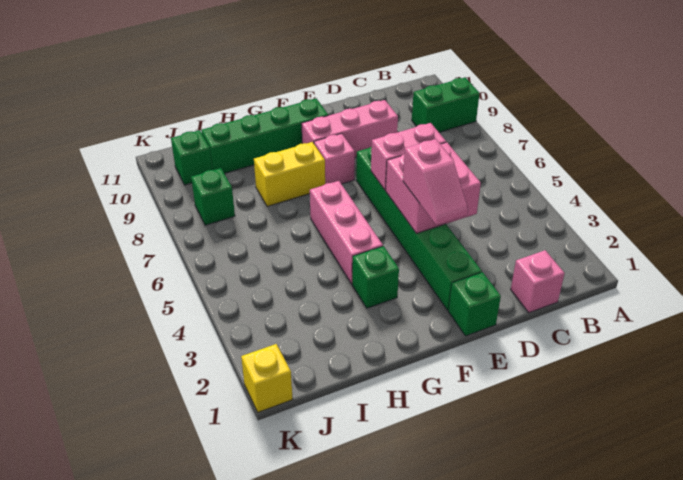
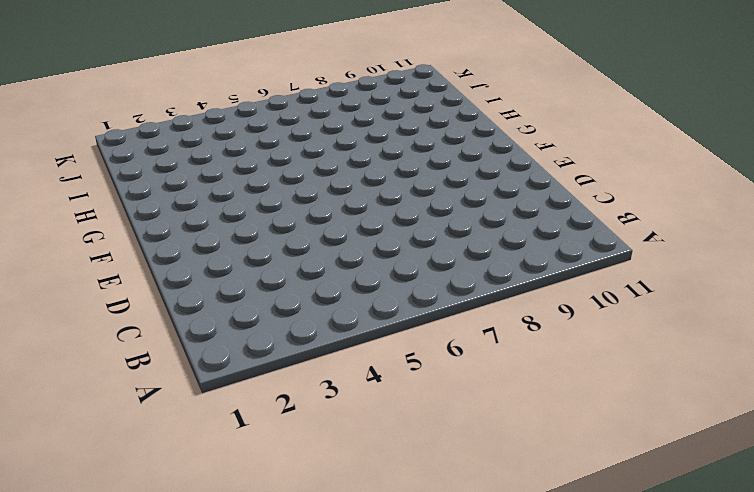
none -> green brick A9:B9 level 1
none -> pink brick C1 level 1
none -> pink brick D9:F9 level 1

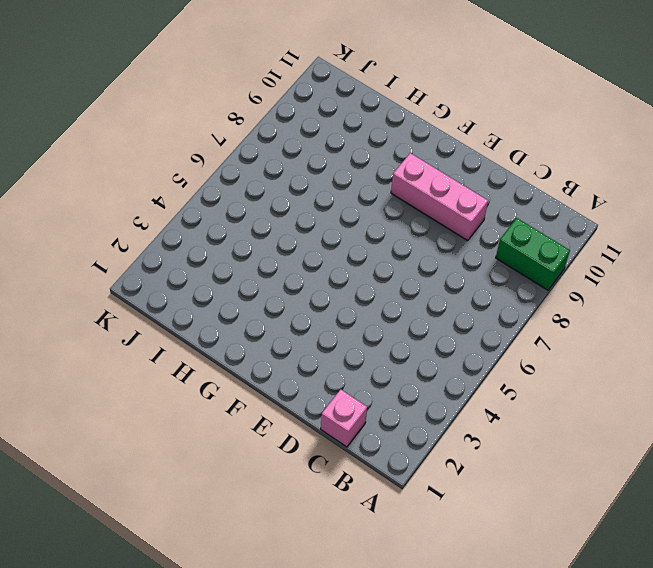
none -> green brick E1 level 1
none -> green brick E2:E7 level 1
none -> pink brick F8 level 1

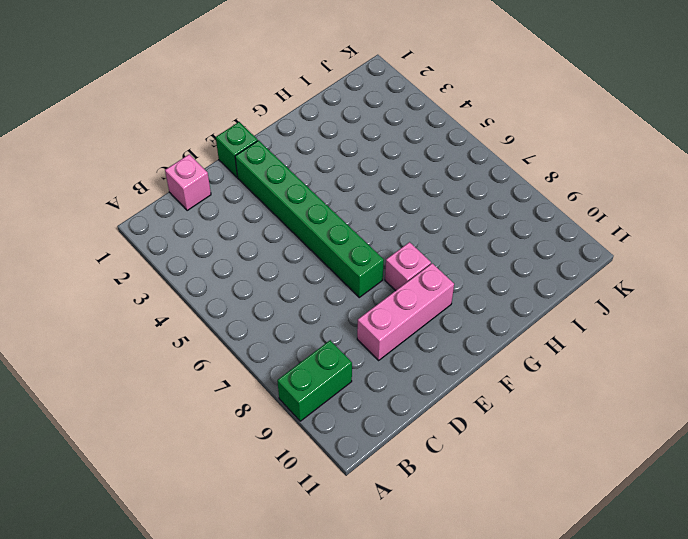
none -> green brick F10:I10 level 1
none -> green brick G3 level 1
none -> pink brick G4:G6 level 1

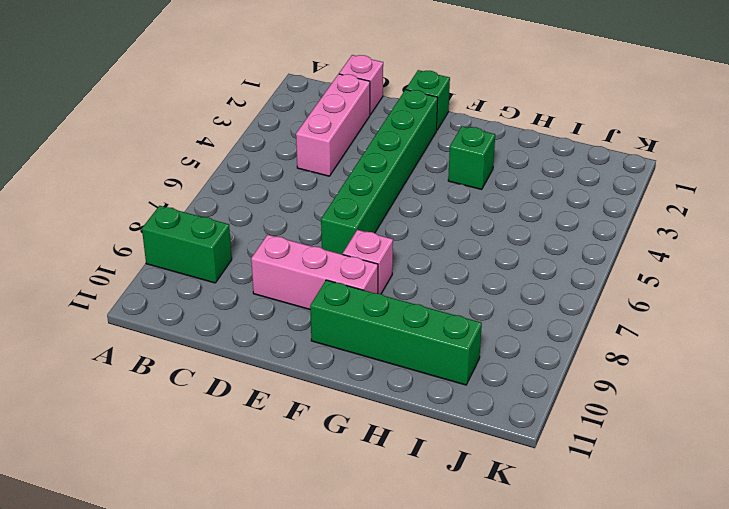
pink brick C2:C4 level 1 -> pink brick G4:G6 level 1
none -> yellow brick G8:H8 level 1
none -> green brick J8 level 1
none -> green brick J10 level 1

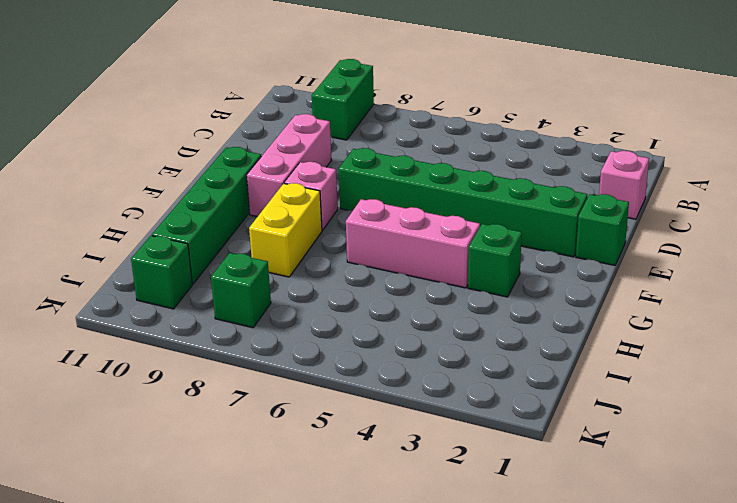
none -> yellow brick K1 level 1
none -> pink brick D4:E5 level 2
none -> pink brick D6:E6 level 2

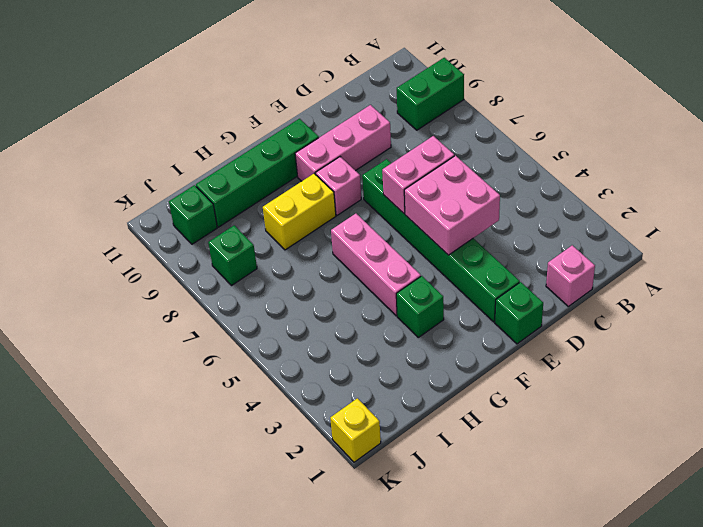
none -> pink slope E3:E4 level 3 top 4

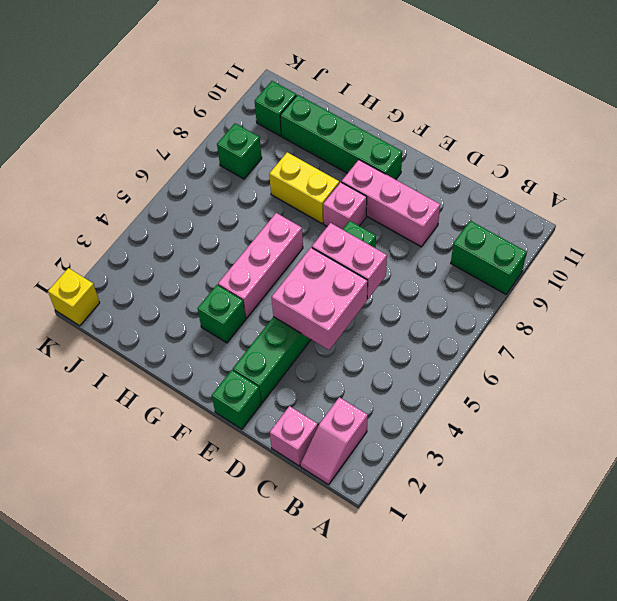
pink slope B1:B2 level 1 top 2 -> pink slope E3:E4 level 3 top 4

